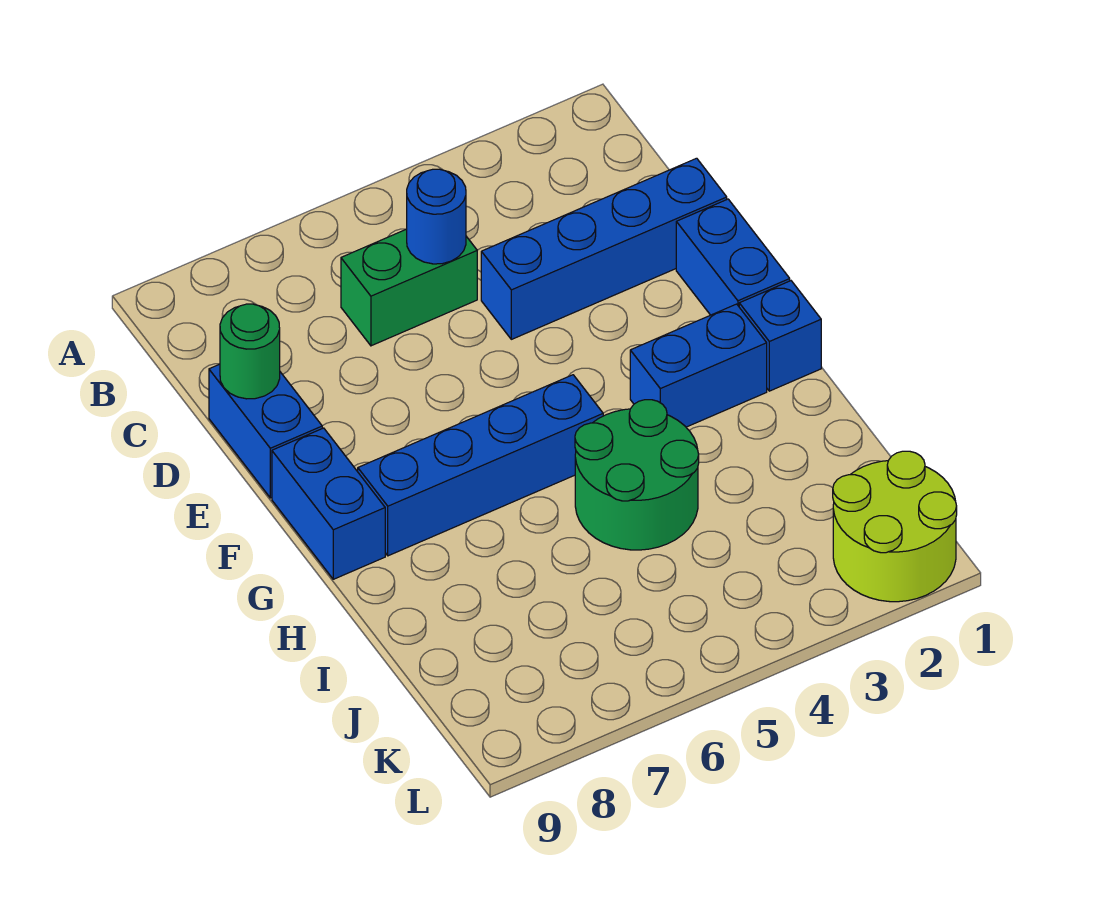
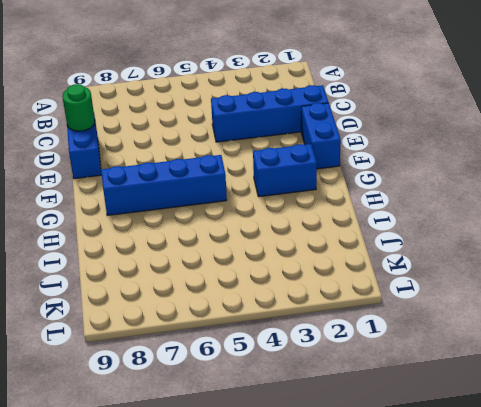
none -> green brick C5:C6 level 1
none -> blue brick F9:G9 level 1
none -> blue brick G1 level 1

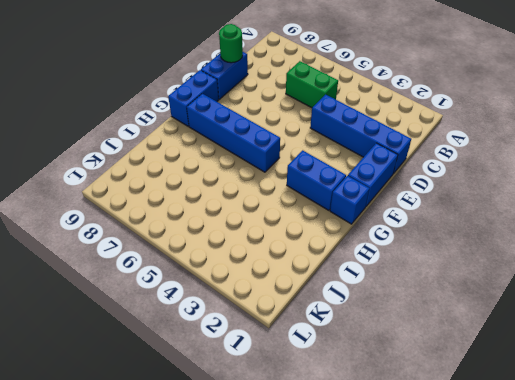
none -> green round brick H4:I5 level 1
none -> lime round brick K1:L2 level 1
none -> blue round brick C5 level 2

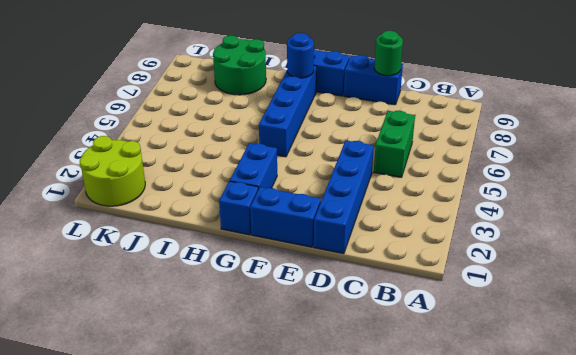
blue round brick G8 level 2 -> blue round brick C5 level 2
green round brick I8:J9 level 1 -> green round brick H4:I5 level 1

